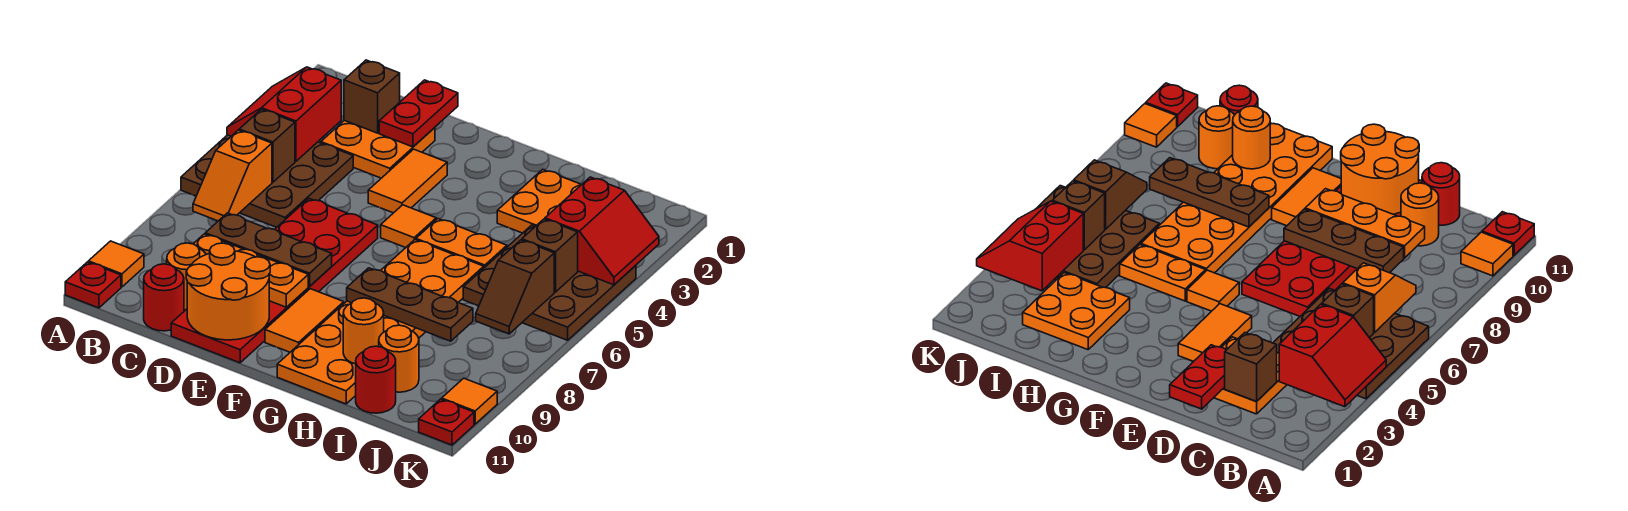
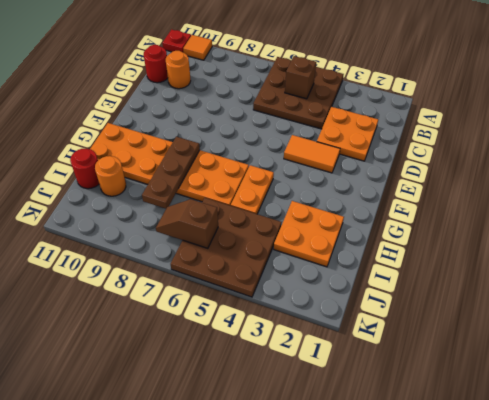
none -> red plate D6:E11 level 1
none -> orange tile F5 level 1
none -> orange tile F9:F10 level 1
none -> orange tile K10 level 1

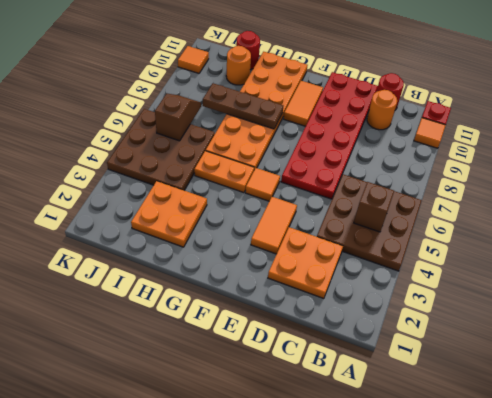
none -> red plate K11 level 1
none -> red slope A3:B4 level 2 top B
none -> orange slope B6:B7 level 2 top 6
none -> brown brick C2 level 2

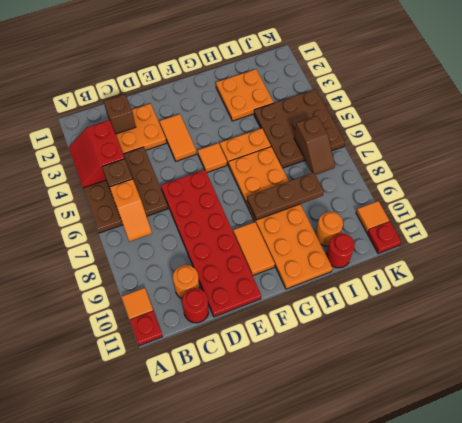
none -> brown plate C8:E8 level 2
none -> orange plate C9:E9 level 2
none -> red plate D1:D2 level 2
none -> orange round brick D10:E11 level 2

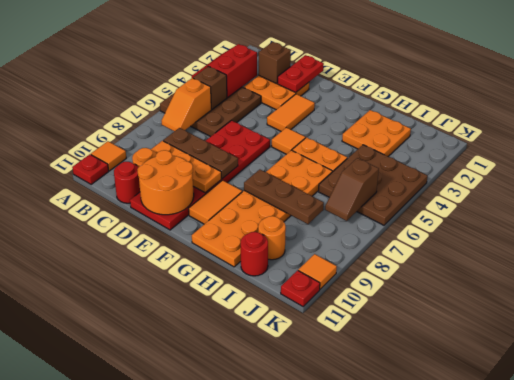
none -> orange round brick H10 level 2
none -> red slope J3:K4 level 2 top J
none -> brown brick J5 level 2

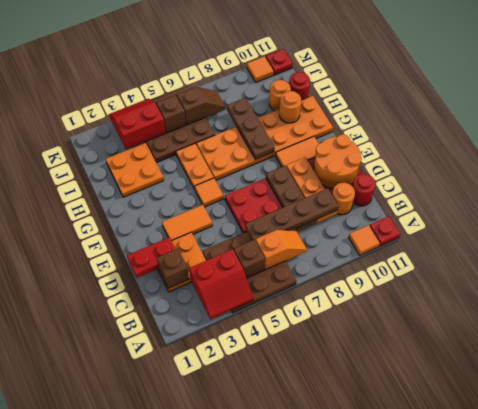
brown plate C6:C9 level 3 -> none

